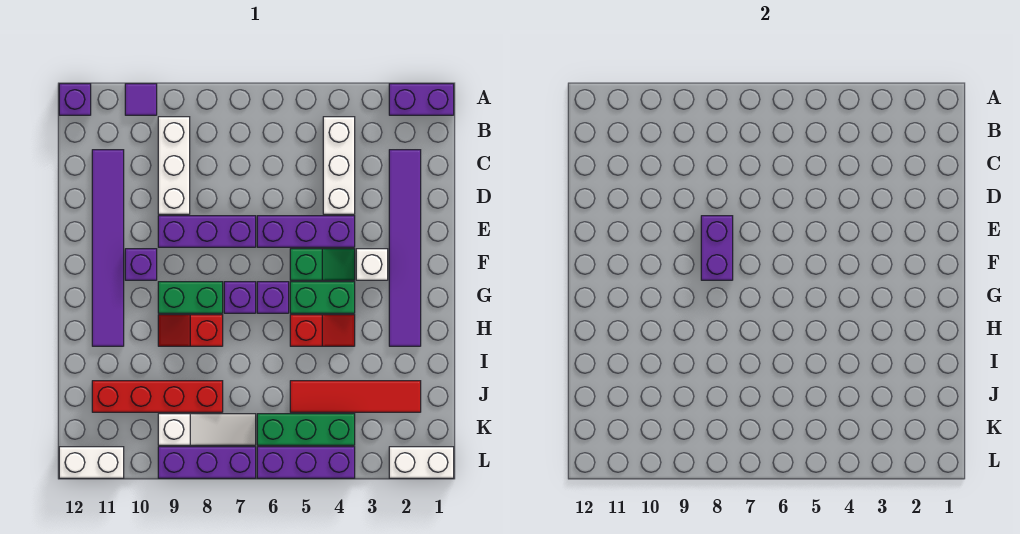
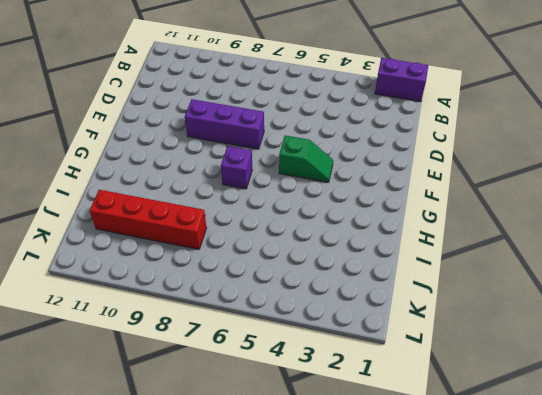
none -> purple tile A10 level 1
none -> purple brick A12 level 1
none -> white brick B4:D4 level 1

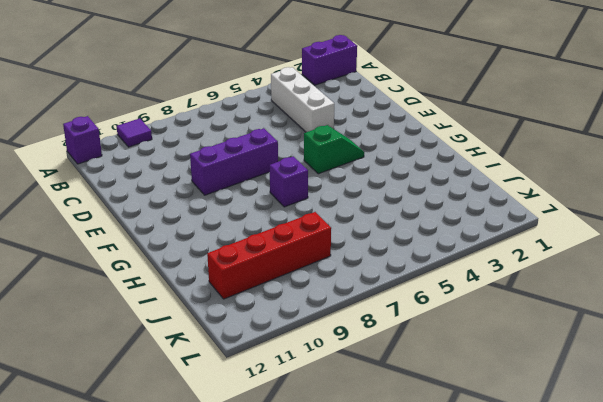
none -> white brick B9:D9 level 1
none -> purple tile C2:H2 level 1
none -> purple tile C11:H11 level 1

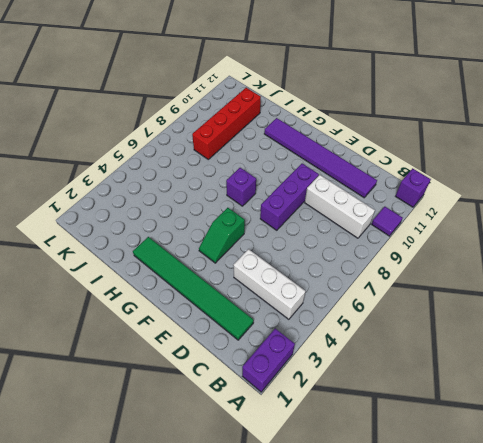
green tile C2:H2 level 1 -> purple tile C2:H2 level 1
none -> purple brick E4:E6 level 1
none -> white brick F3 level 1
none -> purple brick F10 level 1

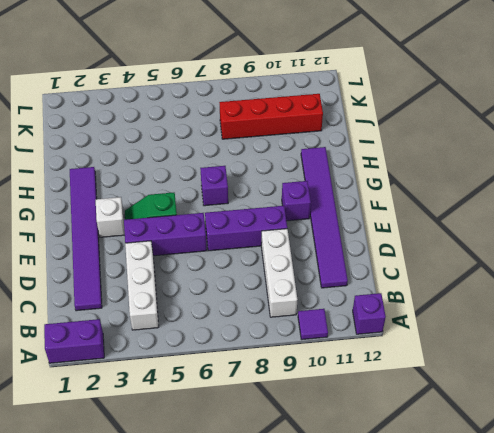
none -> green brick G4:G5 level 1
none -> purple brick G6 level 1
none -> green brick G8:G9 level 1

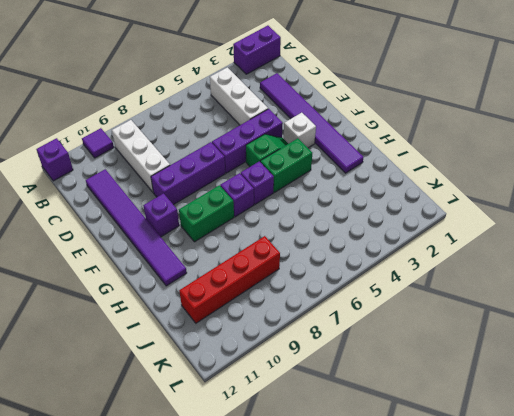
none -> red slope H4:H5 level 1 top 5
none -> red slope H8:H9 level 1 top 8
none -> red tile J2:J5 level 1

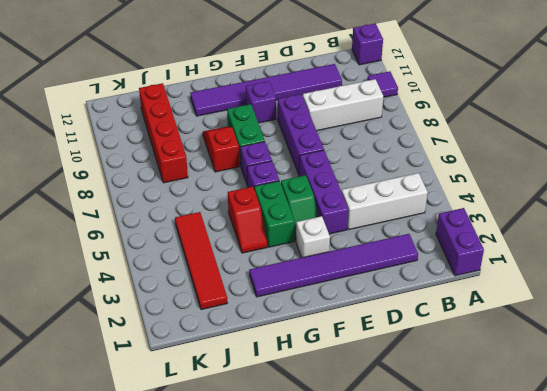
none -> green brick K4:K6 level 1
none -> white slope K7:K9 level 1 top 9
none -> white brick L1:L2 level 1

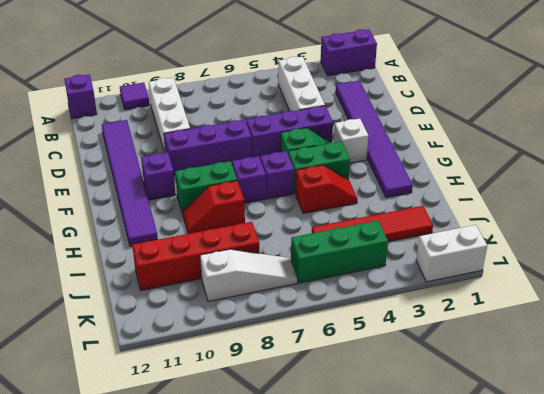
none -> purple brick L4:L6 level 1
none -> purple brick L7:L9 level 1
none -> white brick L11:L12 level 1

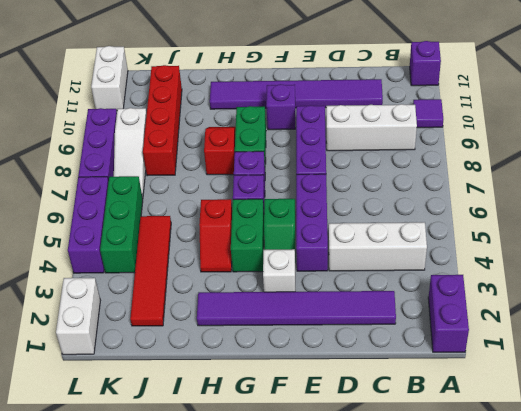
none -> purple brick E8:F8 level 2

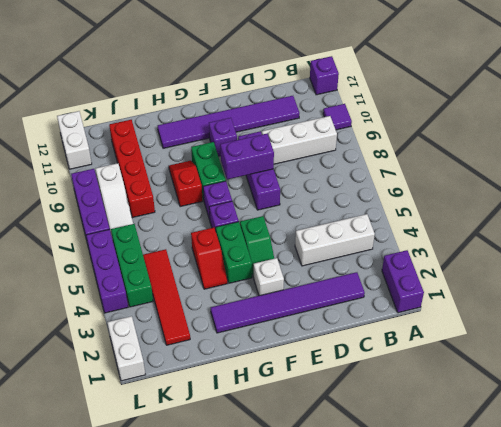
none -> purple brick E4:E6 level 1

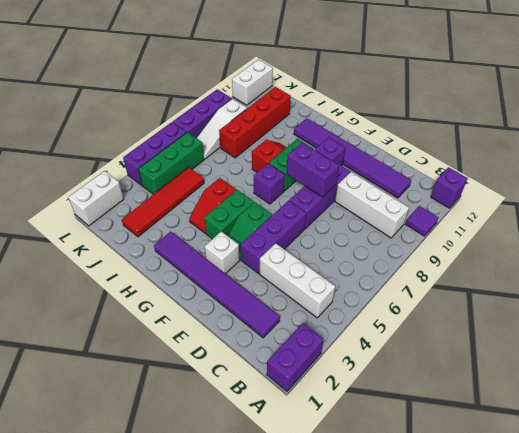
none -> purple brick G6 level 1

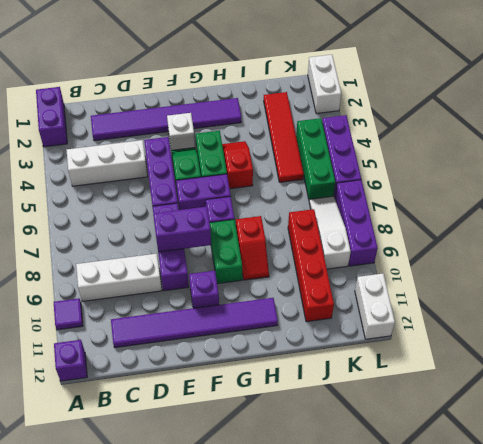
purple brick F6:G6 level 1 -> purple brick G6 level 1

